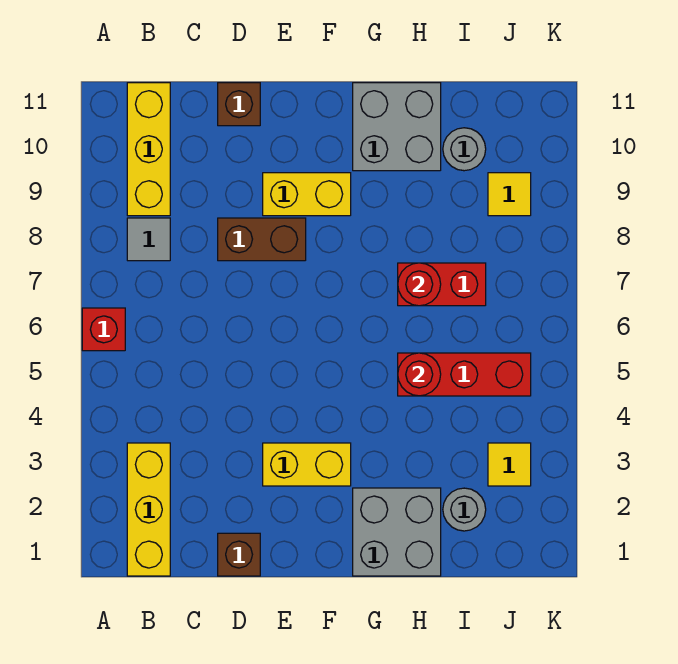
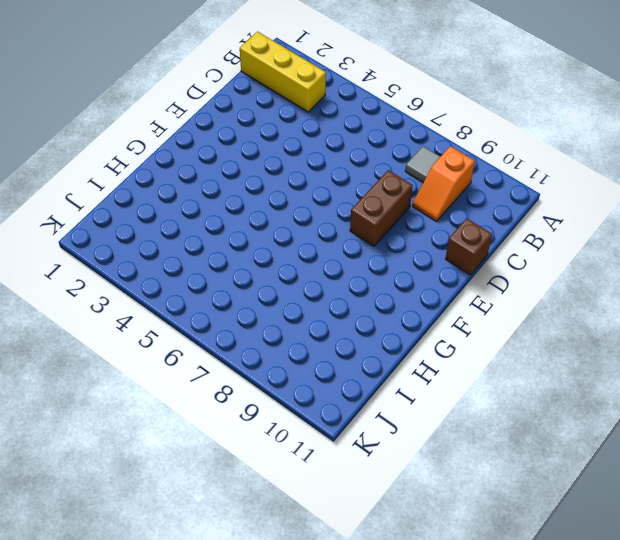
orange slope B9:C9 level 1 top B -> yellow brick B9:B11 level 1
none -> red brick A6 level 1
none -> brown brick D1 level 1
none -> yellow brick E3:F3 level 1

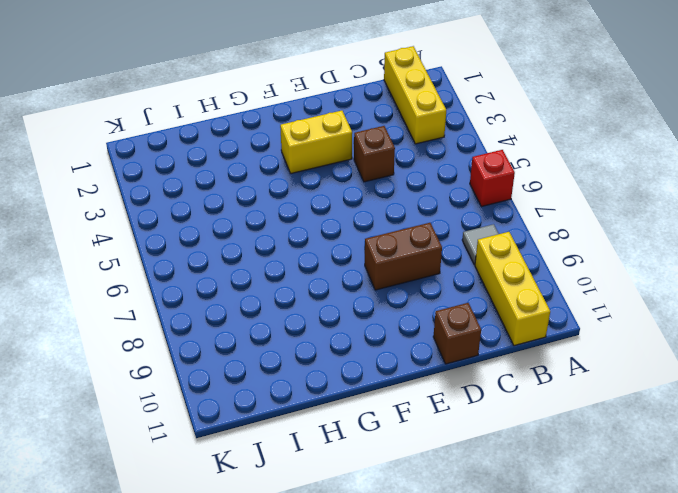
brown brick D4 level 1 -> brown brick D1 level 1
none -> yellow brick E9:F9 level 1
none -> grey brick G1:H2 level 1
none -> grey brick G10:H11 level 1

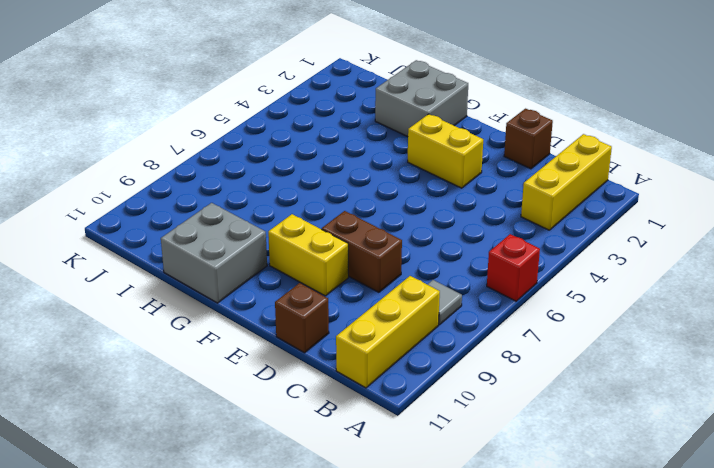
none -> red brick H5:J5 level 1
none -> red brick H7:I7 level 1
none -> grey round brick I2 level 1

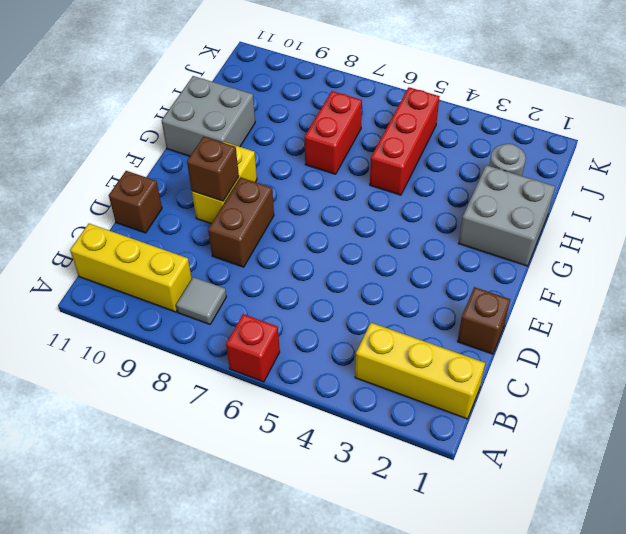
brown brick E9 level 2 -> none
none -> yellow brick E3:F3 level 1
none -> grey round brick I10 level 1
none -> yellow tile J3 level 1

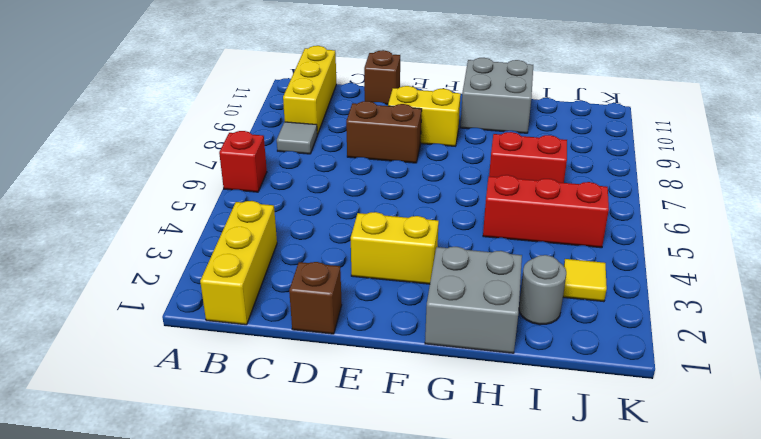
none -> grey round brick I10 level 1
none -> yellow tile J9 level 1
none -> red round brick H5 level 2

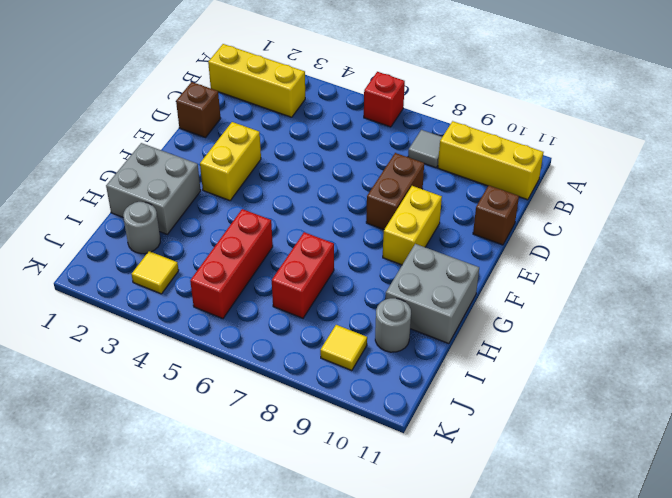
none -> red round brick H5 level 2
none -> red round brick H7 level 2

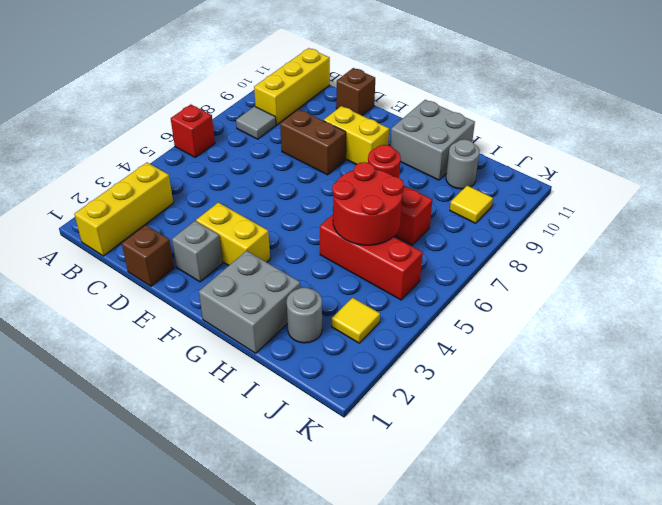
grey brick E2 level 1 -> none
red round brick H5:I6 level 2 -> red round brick H5 level 2

